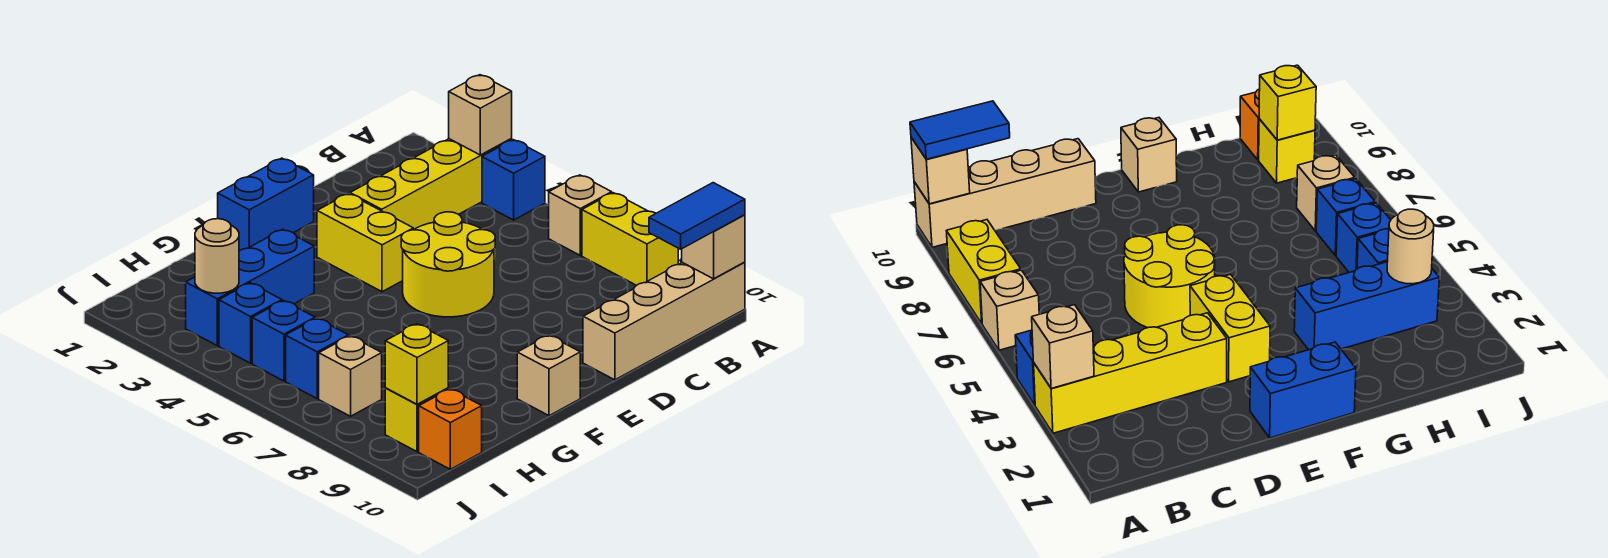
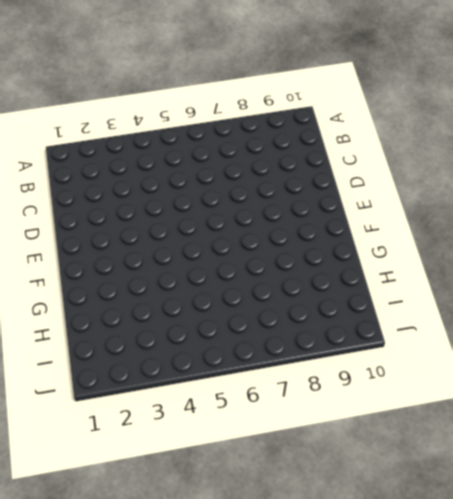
none -> yellow brick A3:D3 level 1
none -> blue brick A4 level 1
none -> tan brick A6 level 1

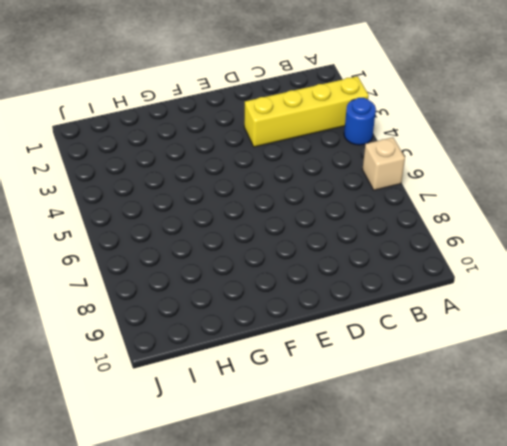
blue round brick A4 level 1 -> blue brick A4 level 1
none -> yellow brick A7:A8 level 1
none -> tan brick A10:D10 level 1
none -> yellow round brick D5:E6 level 1

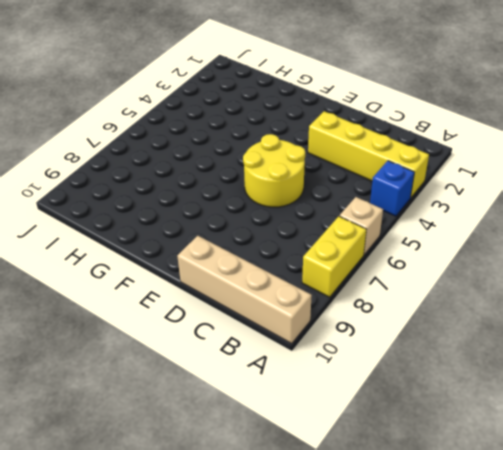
none -> blue brick E1:F1 level 1
none -> yellow brick E3:E4 level 1
none -> tan brick F10 level 1

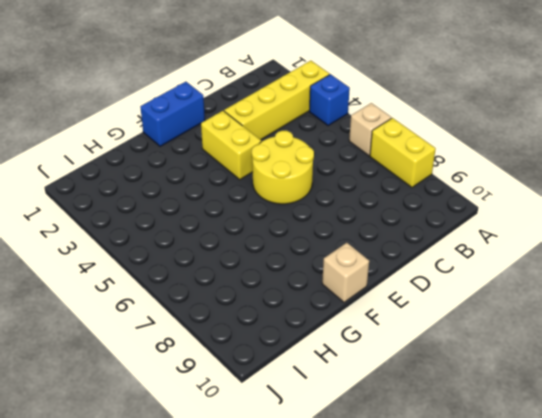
none -> tan brick A10:D10 level 1
none -> blue brick G3:I3 level 1
none -> blue brick I4 level 1

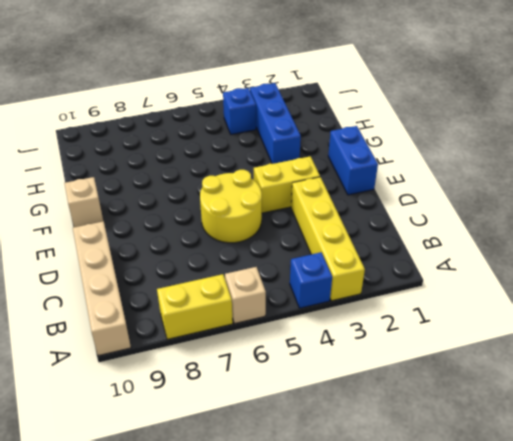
none -> blue brick I5 level 1
none -> blue brick I6 level 1
none -> tan brick I7 level 1

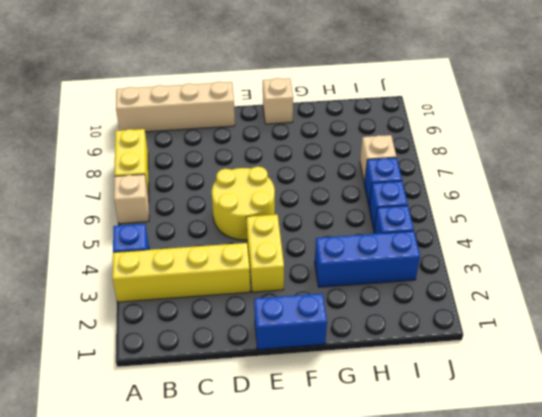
none -> yellow brick I9 level 1
none -> orange brick I10 level 1
none -> tan brick A3 level 2

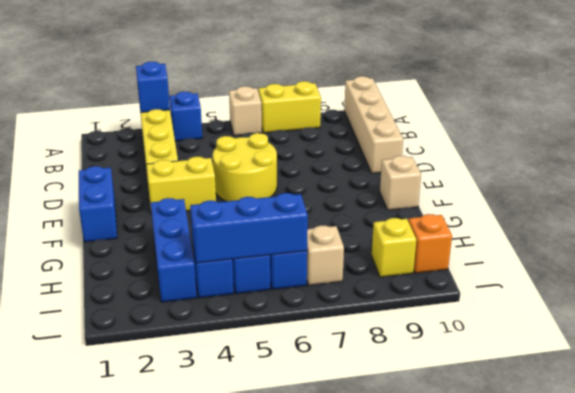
blue brick A3 level 2 -> tan brick A3 level 2
blue brick I4:I6 level 2 -> none
none -> tan brick A10 level 2
none -> tan round brick I3 level 2
none -> yellow brick I9 level 2

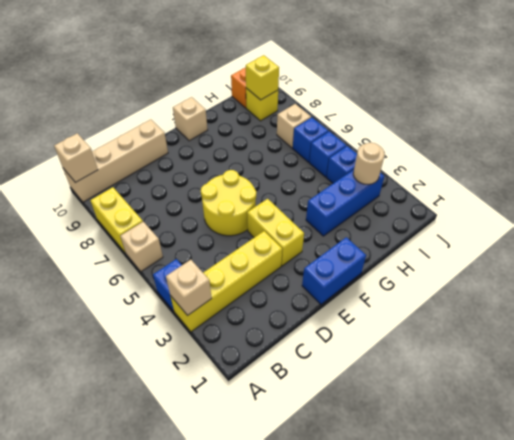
none -> blue tile A10:B10 level 3

